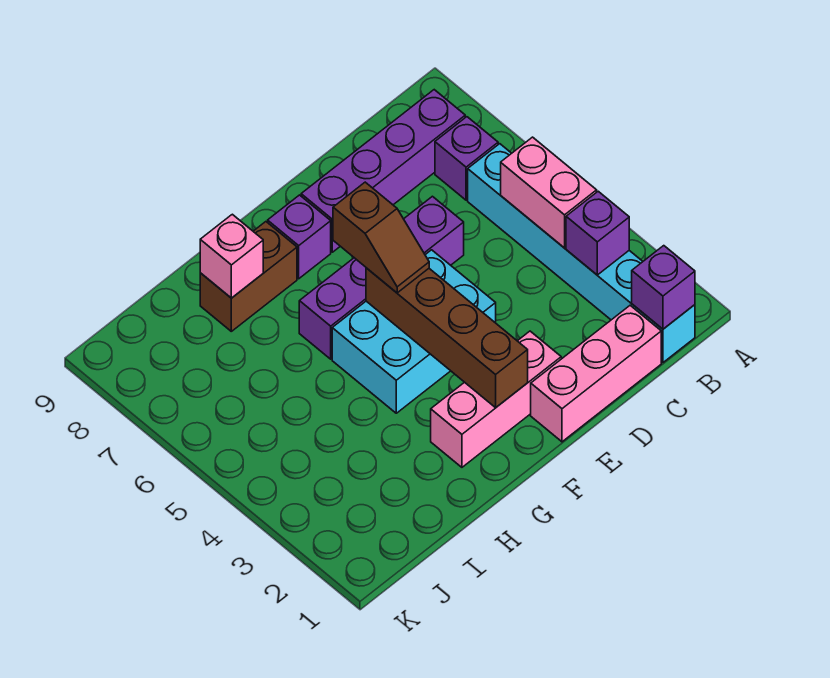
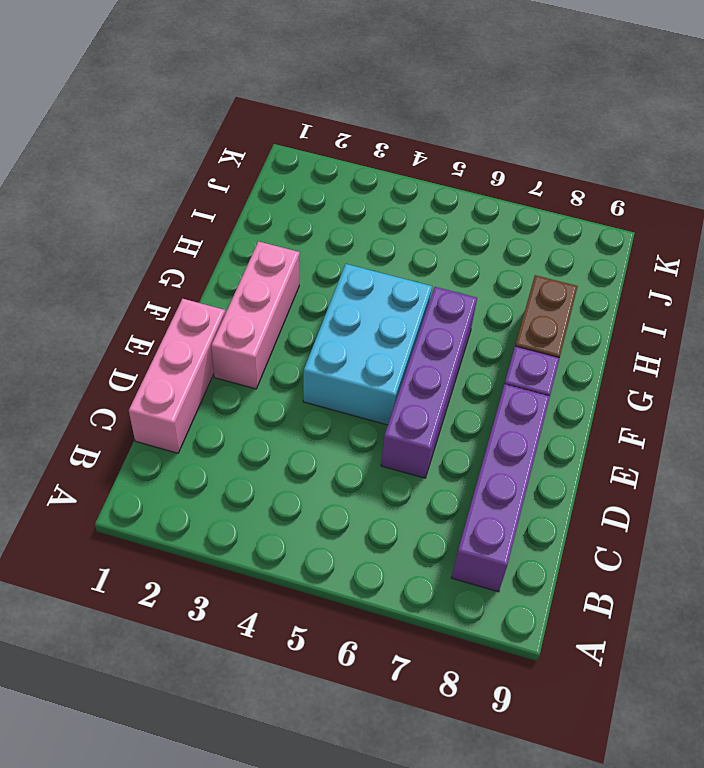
none -> cyan brick B1:B6 level 1
none -> purple brick B7 level 1
none -> purple brick B1 level 2

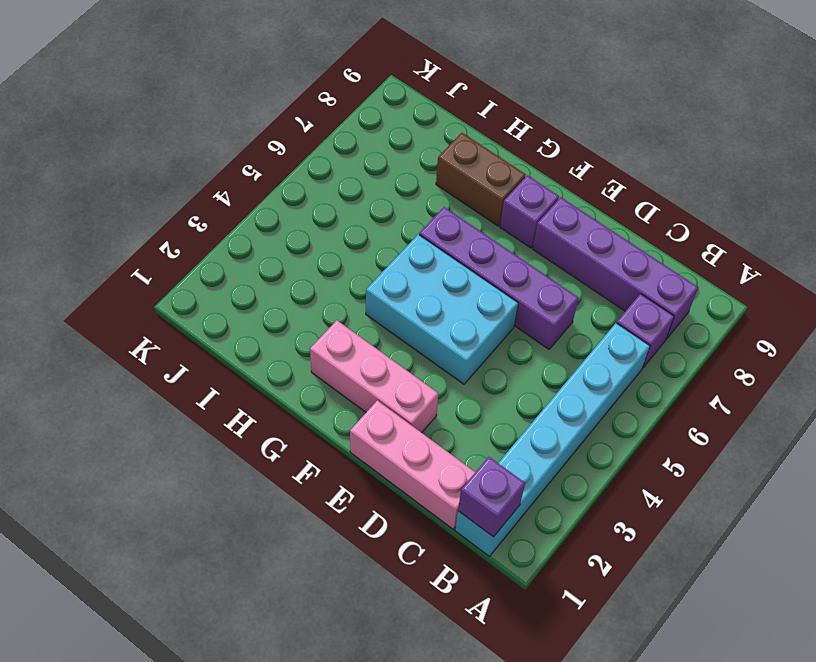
none -> purple brick B3 level 2
none -> pink brick B4:B5 level 2
none -> brown brick F2:F5 level 2

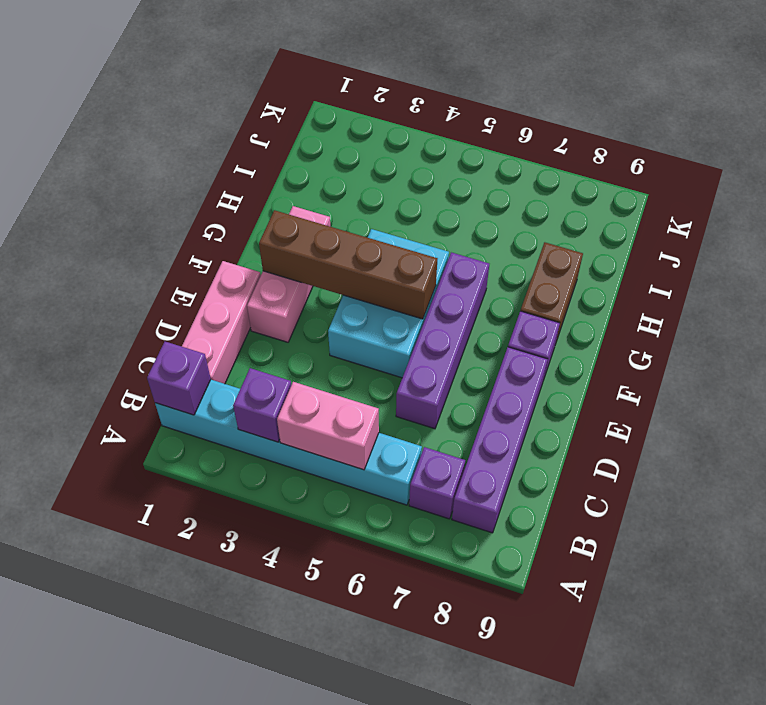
none -> pink brick H8 level 2
none -> brown slope F5:F6 level 3 top 6

